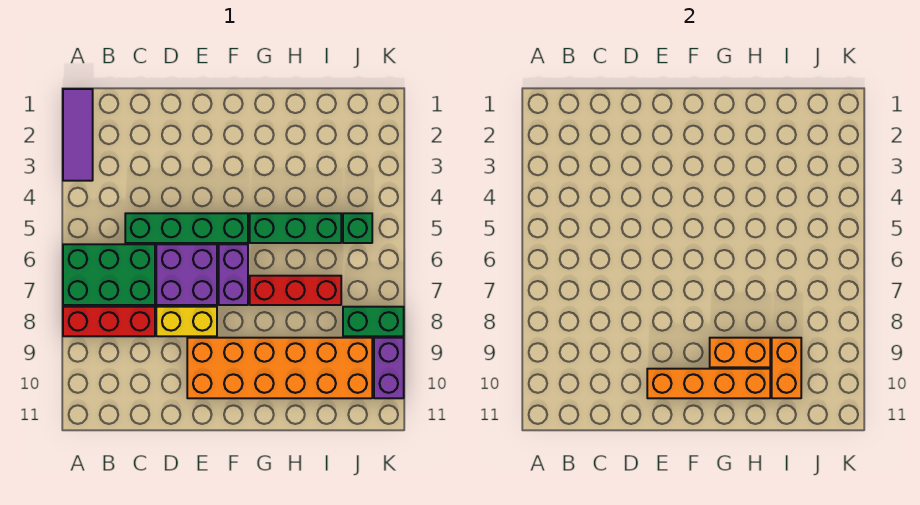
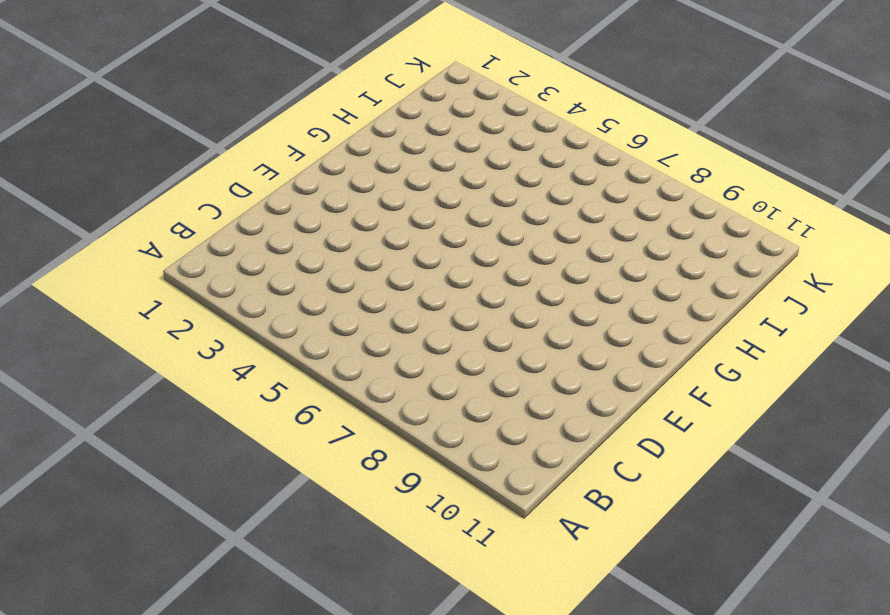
none -> purple tile A1:A3 level 1
none -> green brick A6:C7 level 1
none -> red brick A8:C8 level 1

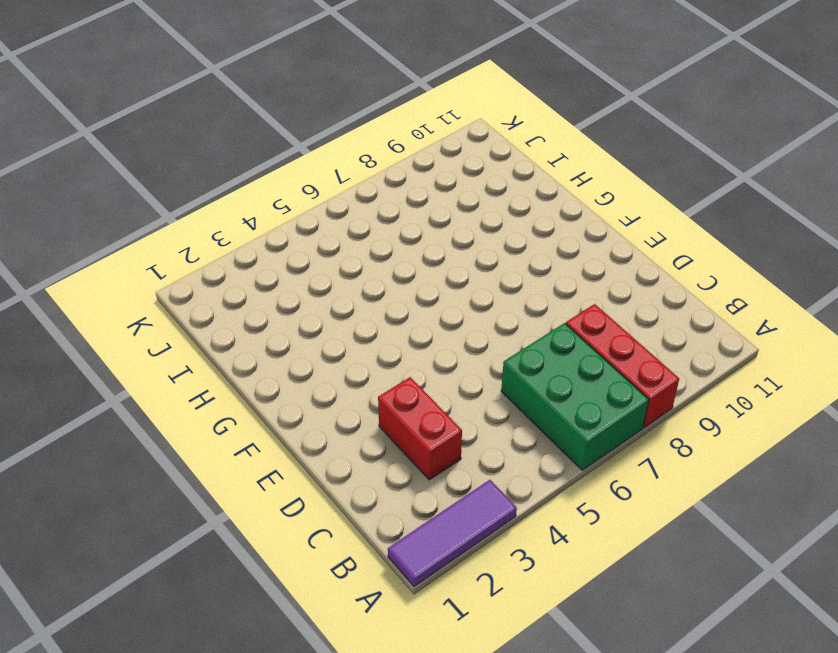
red brick C3:D3 level 1 -> none
none -> green brick C5:F5 level 1
none -> purple brick D6:E7 level 1
none -> yellow brick D8:E8 level 1

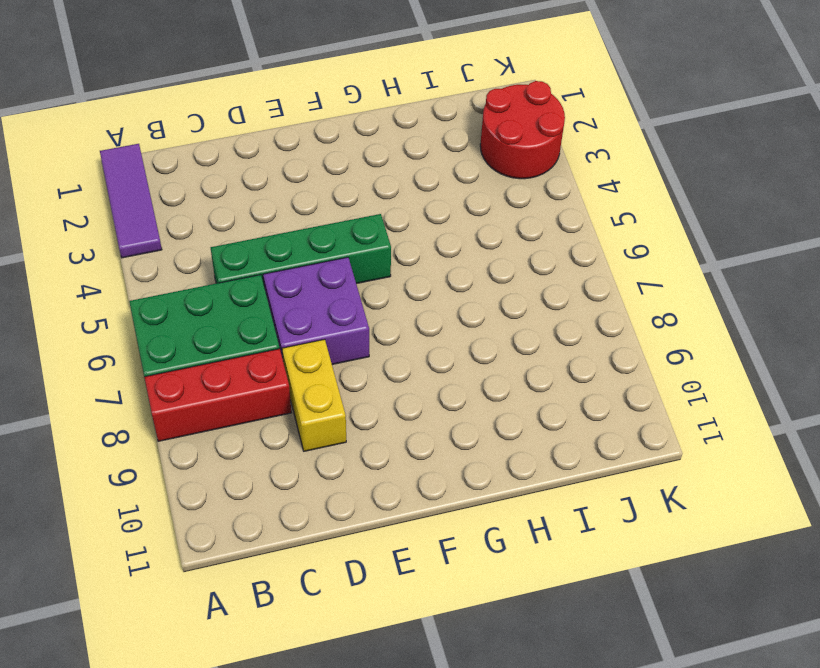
yellow brick D8:D9 level 1 -> yellow brick D8:E8 level 1
red round brick J2:K3 level 1 -> none
none -> orange brick E9:J10 level 1
none -> purple brick F6:F7 level 1
none -> green brick G5:I5 level 1

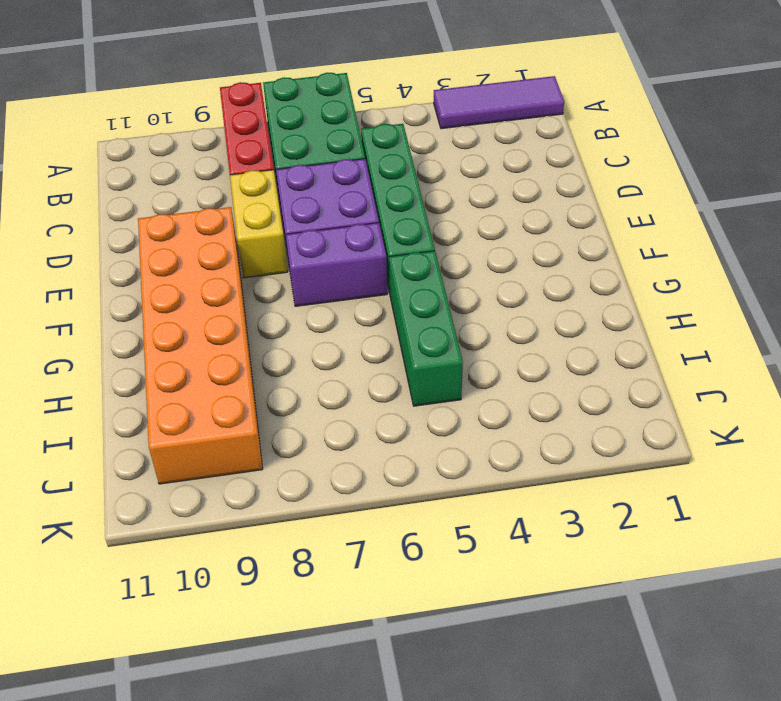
none -> red brick G7:I7 level 1
none -> green brick J5 level 1
none -> green brick J8:K8 level 1

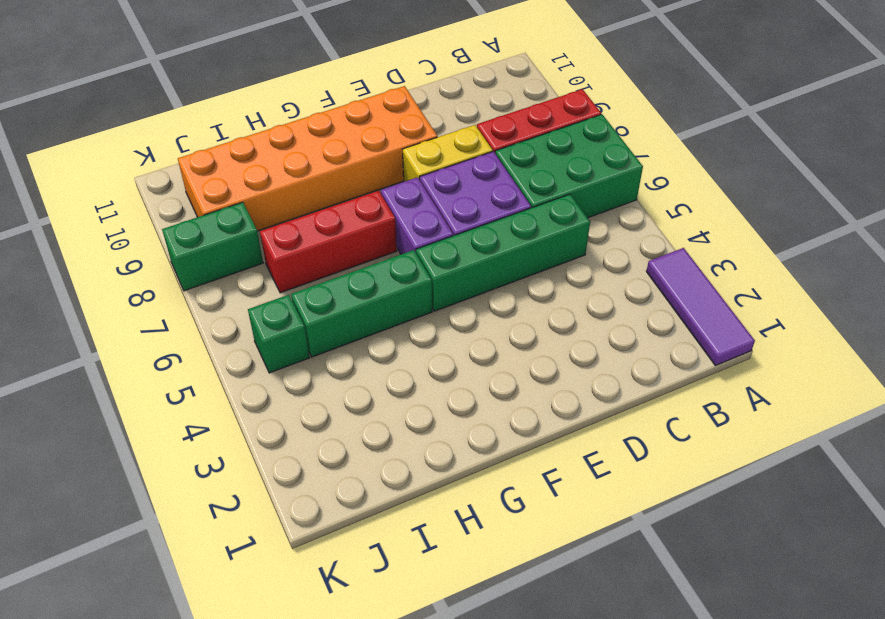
none -> purple brick K9:K10 level 1
none -> orange brick E10:H10 level 2
none -> orange brick G9:H9 level 2

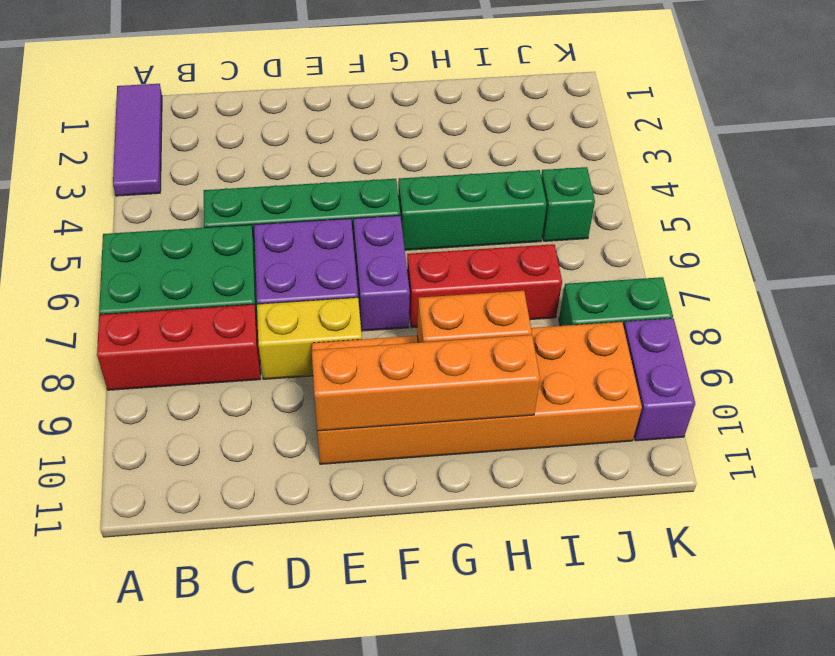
none -> orange brick I9:I10 level 2

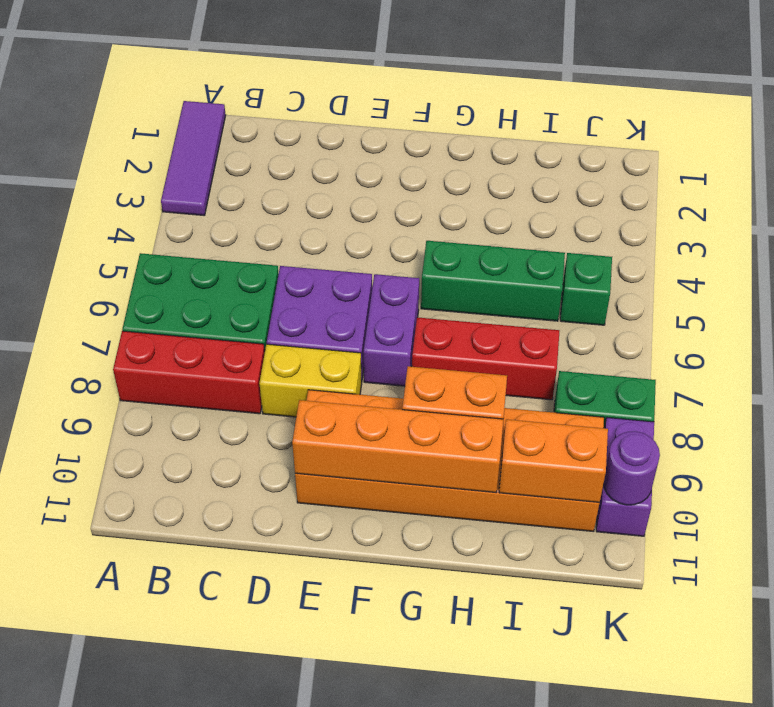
orange brick I10:J10 level 2 -> orange brick I9:I10 level 2
purple round brick K10 level 2 -> none
none -> green brick C5:F5 level 1

